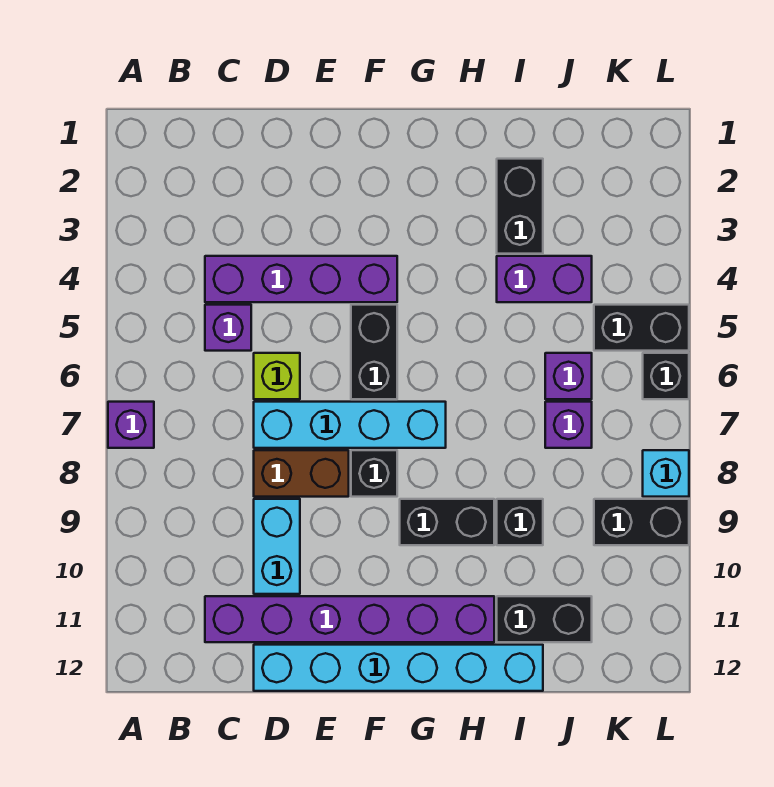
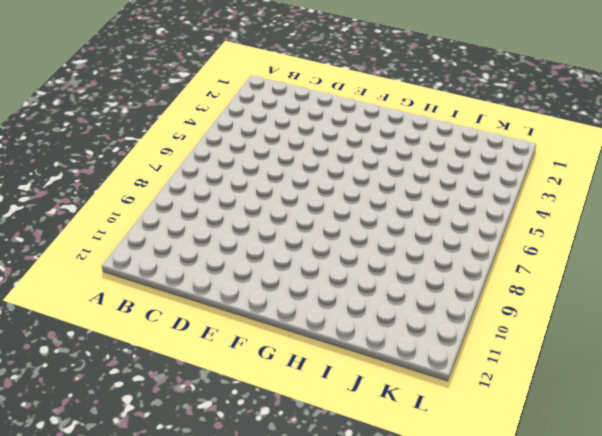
none -> purple brick A7 level 1
none -> purple brick C4:F4 level 1
none -> purple brick C5 level 1

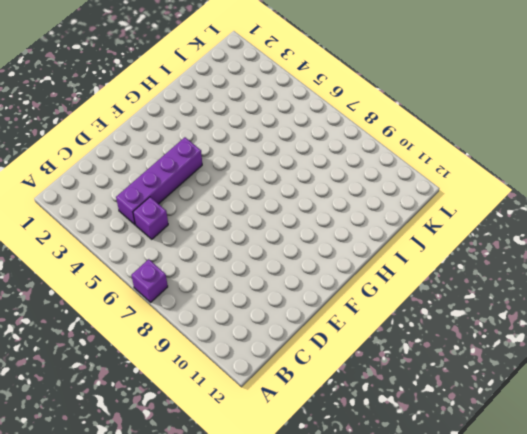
none -> purple brick C11:H11 level 1
none -> lime brick D6 level 1
none -> cyan brick D7:G7 level 1

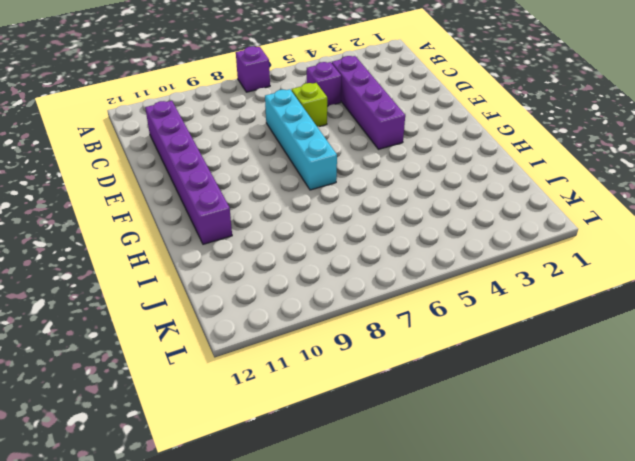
none -> brown brick D8:E8 level 1
none -> cyan brick D9:D10 level 1
none -> cyan brick D12:I12 level 1

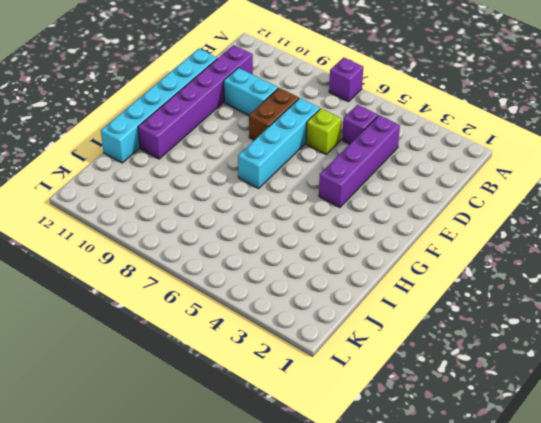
none -> black brick F5:F6 level 1
none -> black brick F8 level 1
none -> black brick G9:H9 level 1

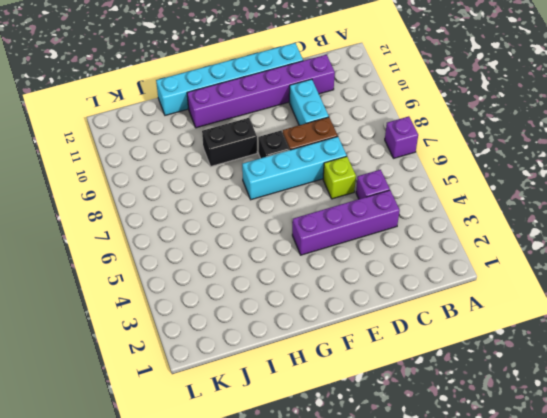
none -> black brick F5:F6 level 1
none -> black brick I2:I3 level 1
none -> purple brick I4:J4 level 1

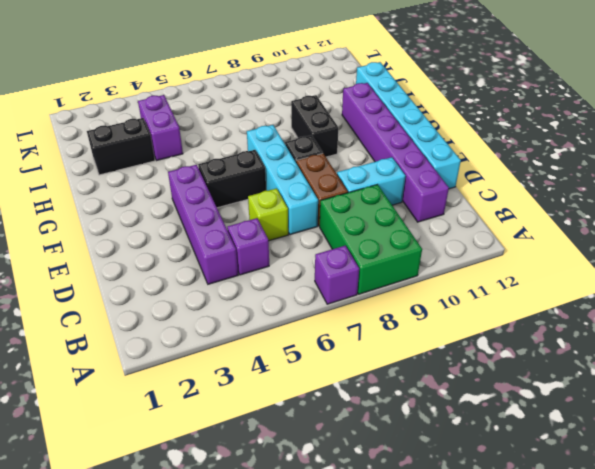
green brick A8:C9 level 1 -> none
none -> black brick I9 level 1
none -> black brick I11:J11 level 1
none -> purple brick J6 level 1

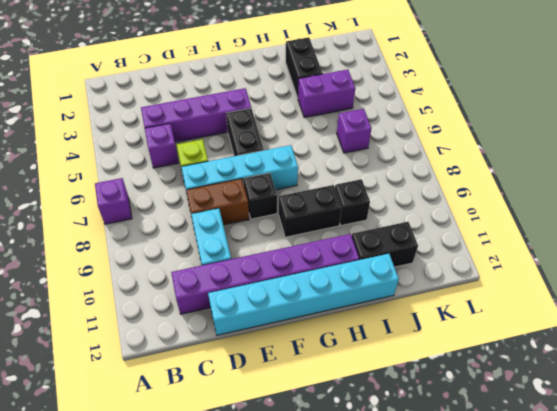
none -> purple brick J7 level 1
none -> black brick K5:L5 level 1
none -> black brick K9:L9 level 1

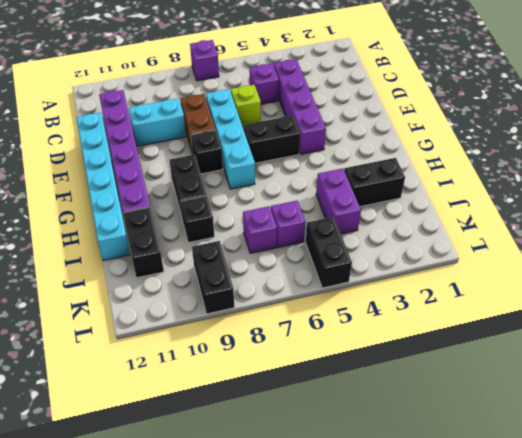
none -> black brick L6 level 1
none -> cyan brick L8 level 1

